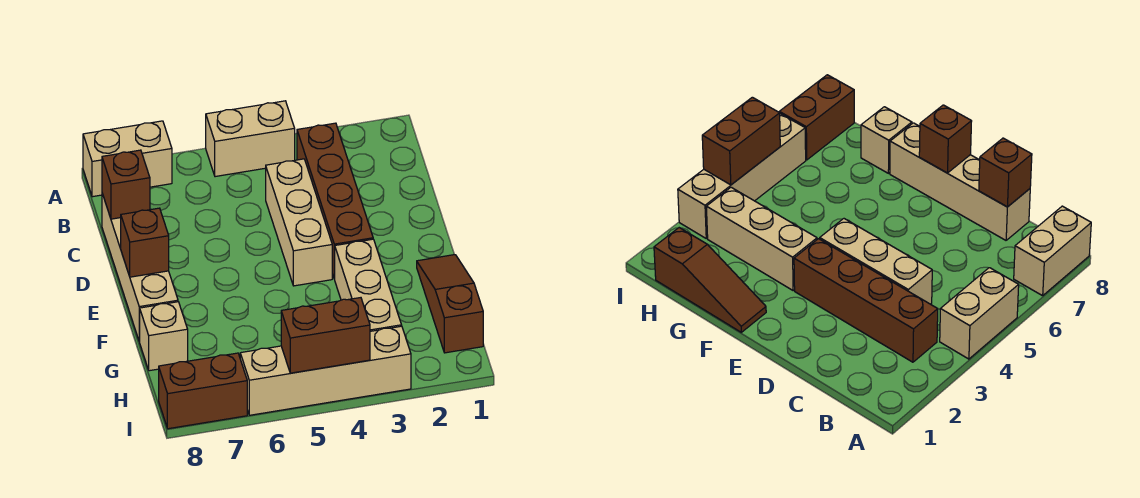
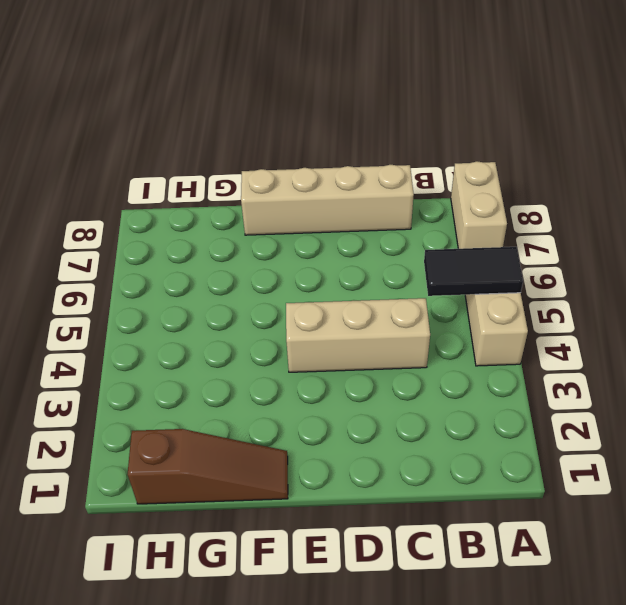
black tile A5:B5 level 2 -> none
none -> brown brick B3:E3 level 1
none -> tan brick F3:H3 level 1
none -> tan brick G8 level 1

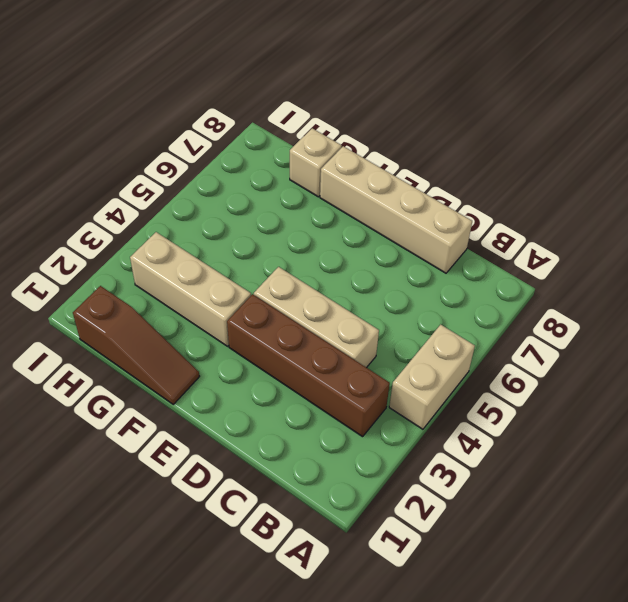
none -> tan brick A7:A8 level 1
none -> tan brick I3:I6 level 1
none -> brown brick I7:I8 level 1

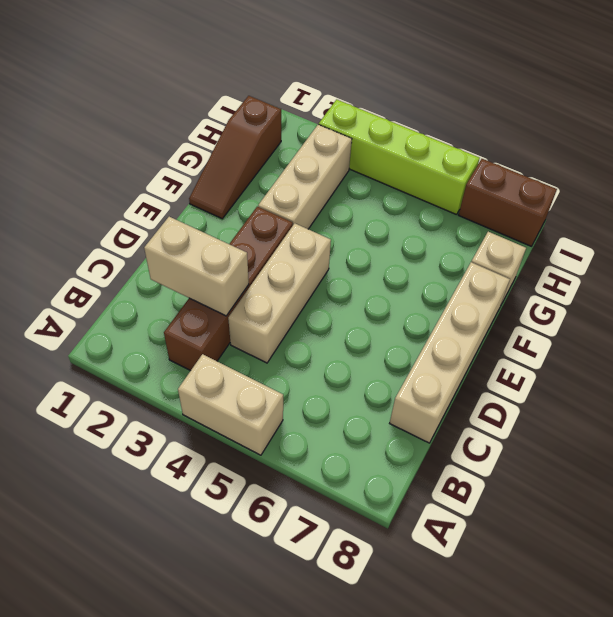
tan brick C2:C3 level 2 -> tan brick A7:A8 level 1
lime brick I3:I6 level 1 -> tan brick I3:I6 level 1
none -> brown brick C8 level 2
none -> brown brick E8 level 2
none -> brown brick I4:I5 level 2

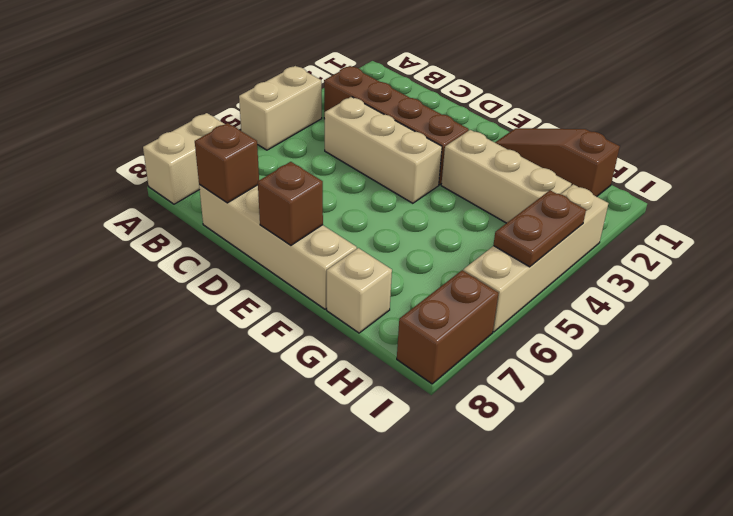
brown plate I4:I5 level 2 -> brown brick I4:I5 level 2

